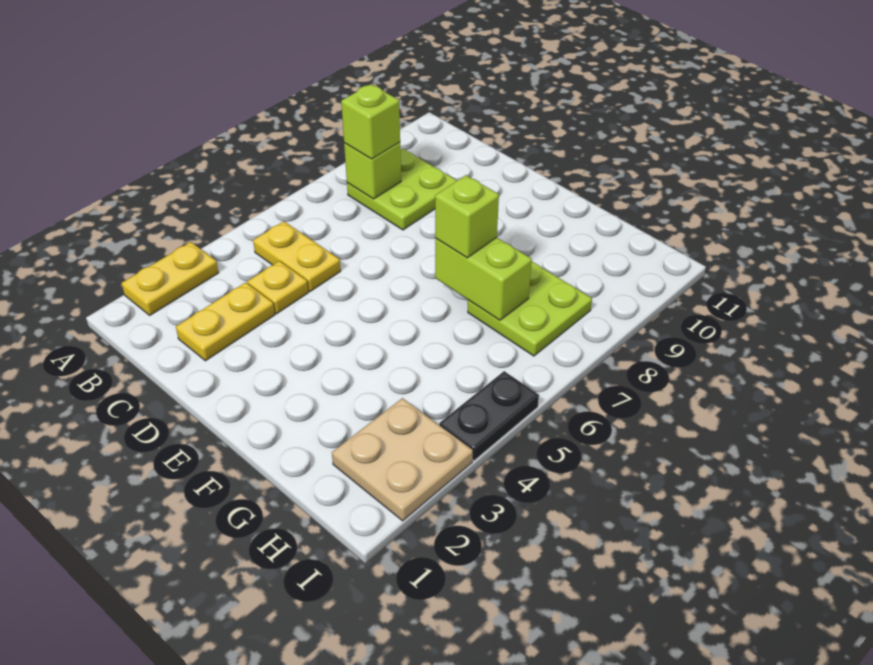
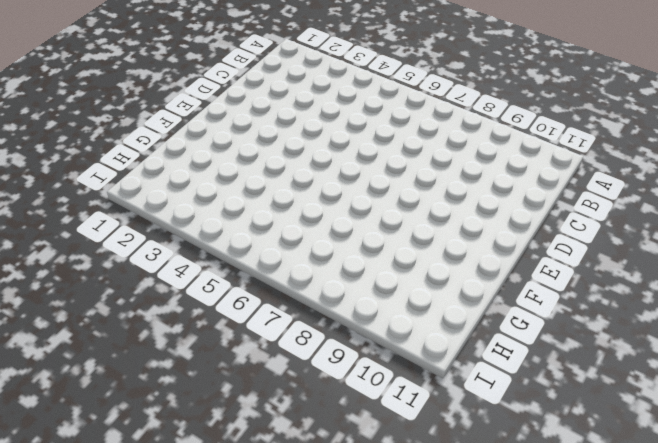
none -> yellow plate A2:A3 level 1
none -> yellow plate B5:C5 level 1
none -> lime plate B8:C9 level 1

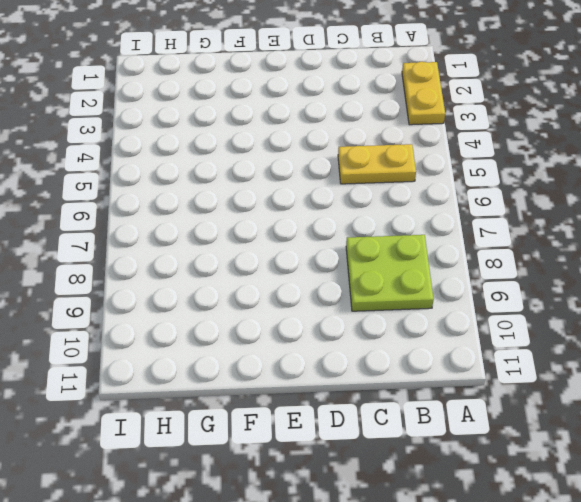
none -> yellow plate C2:C3 level 1
none -> yellow plate C4 level 1
none -> lime plate G7:H8 level 1

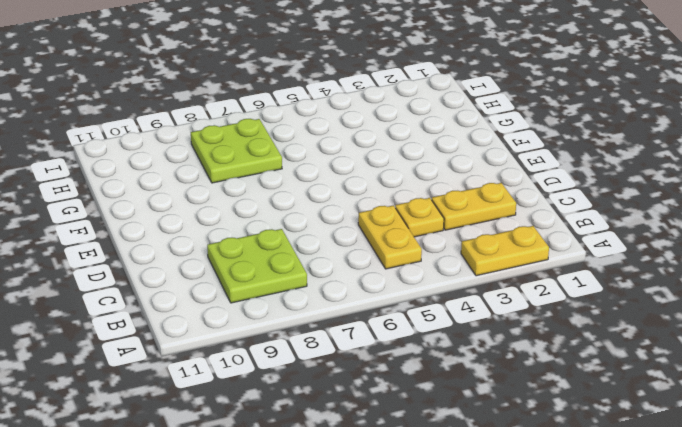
none -> tan plate H2:I3 level 1
none -> black plate I4:I5 level 1
none -> lime brick B8 level 2

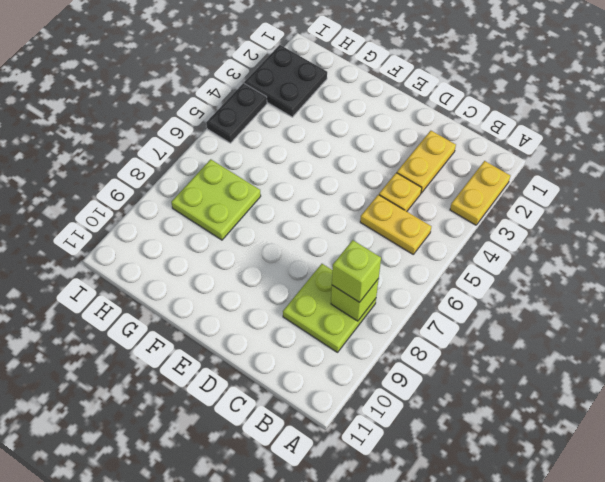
black plate H2:I3 level 1 -> tan plate H2:I3 level 1
none -> lime brick F7:G7 level 2
none -> lime brick F7 level 3

